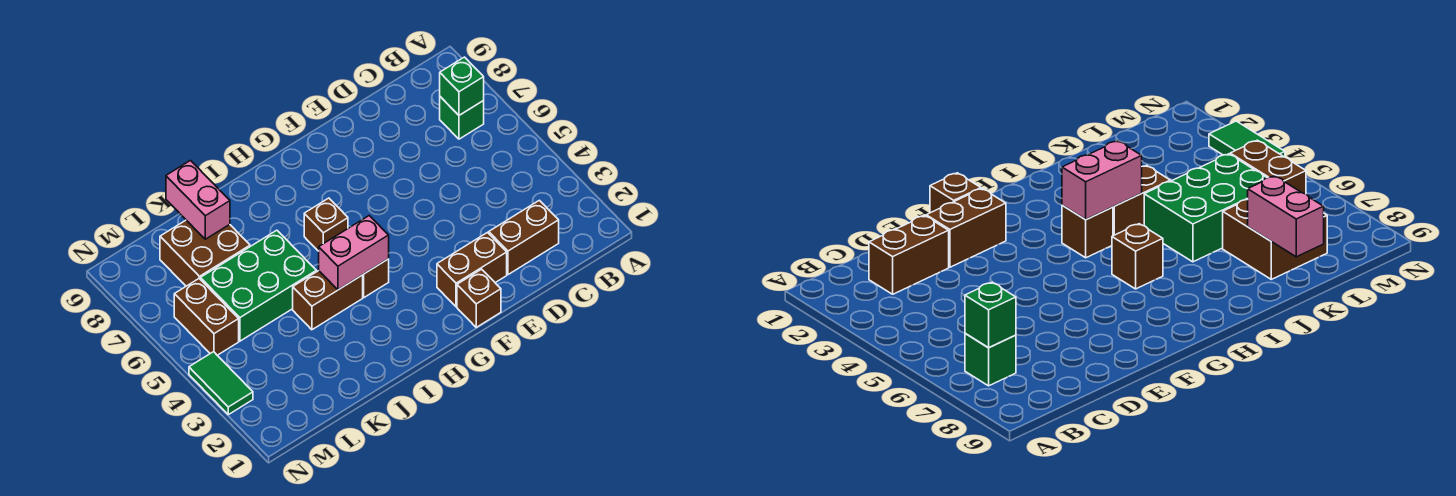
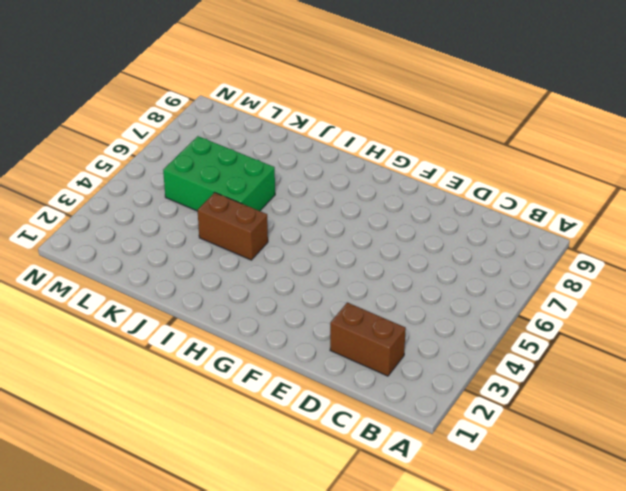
none -> green brick B7 level 1
none -> brown brick E2:F2 level 1
none -> brown brick F1 level 1

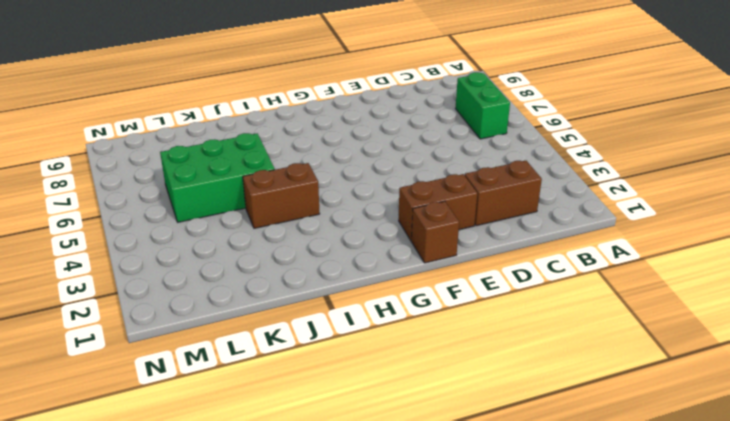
green brick B6:B7 level 1 -> green brick B7 level 1
none -> brown brick H4 level 1
none -> brown brick H6 level 1
none -> brown brick K7:L8 level 1

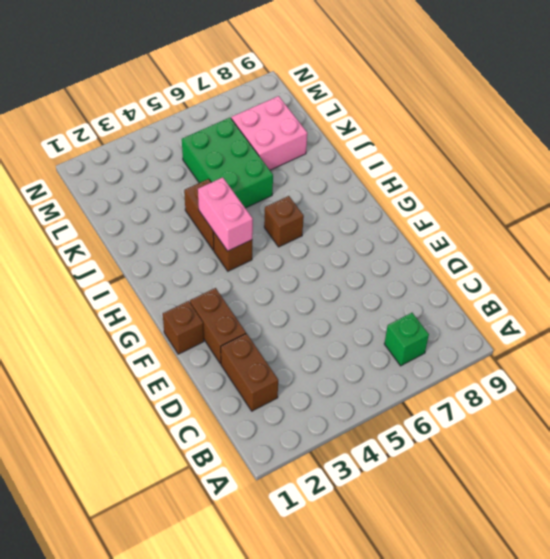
pink brick K7:L8 level 1 -> brown brick K7:L8 level 1
none -> brown brick M5:M6 level 1
none -> green tile N3:N4 level 1
none -> green brick B7 level 2

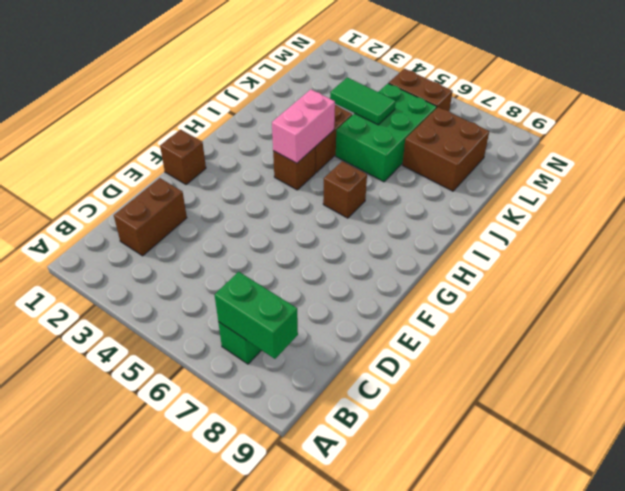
green brick B7:B8 level 2 -> green brick B7 level 2
green tile K4:K5 level 2 -> green tile N3:N4 level 1
none -> brown brick E2:F2 level 1
none -> pink brick K8:K9 level 2

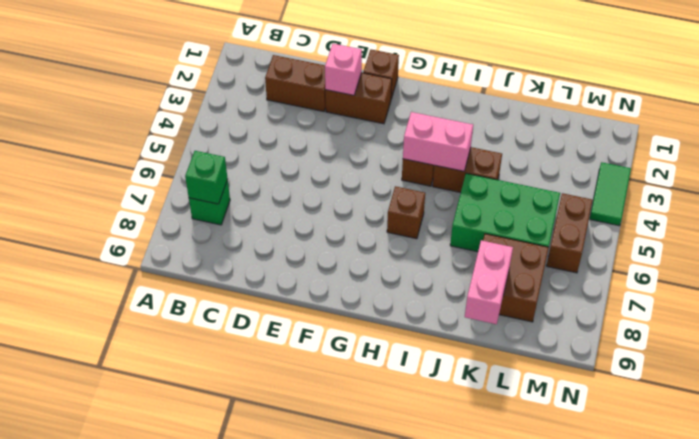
pink brick E2 level 2 -> none

